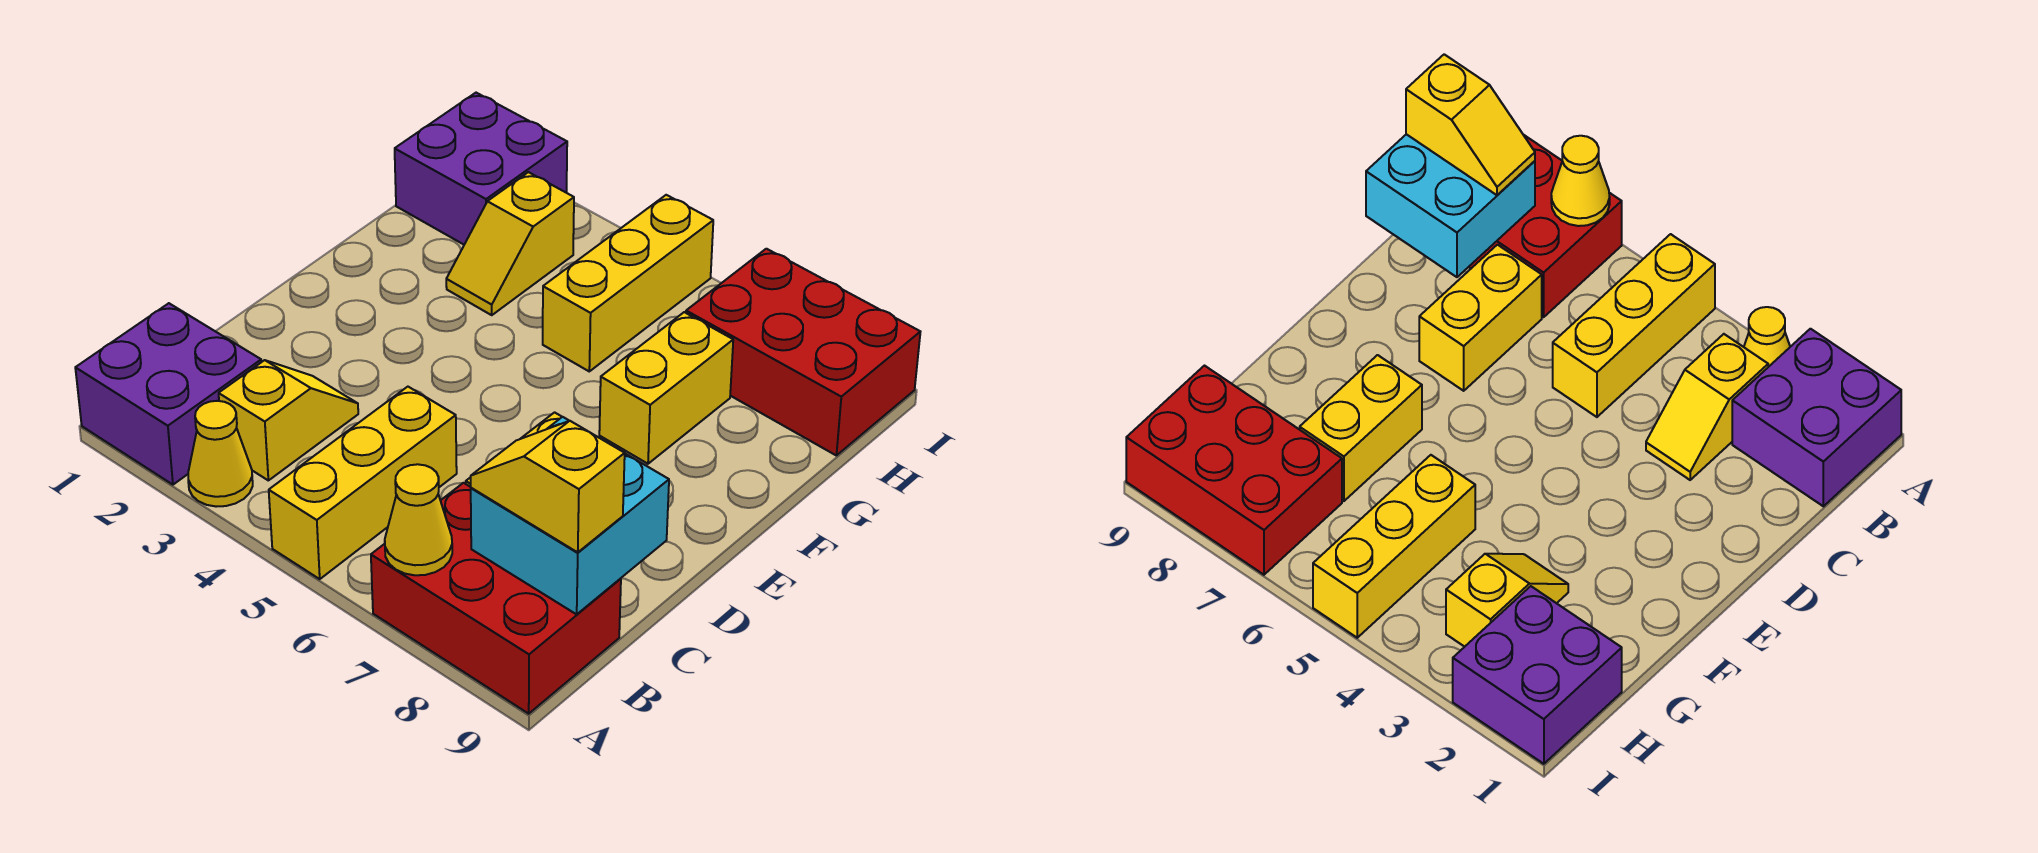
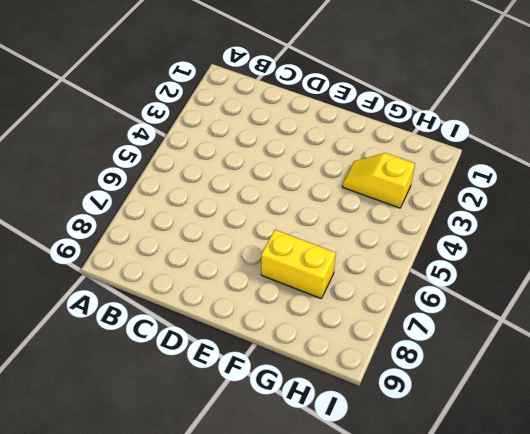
none -> purple brick A1:B2 level 1
none -> yellow cone A3 level 1
none -> yellow brick A5:C5 level 1

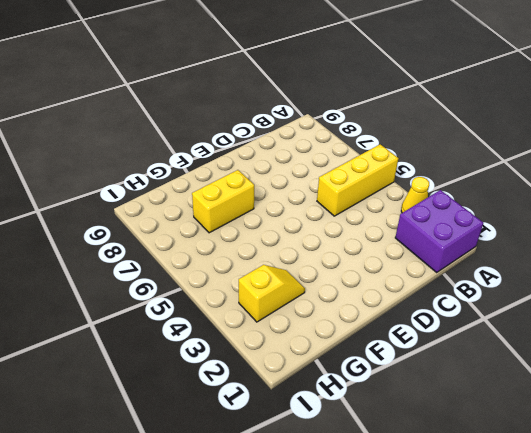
none -> red brick A7:B9 level 1
none -> yellow slope B3:C3 level 1 top B
none -> yellow brick C7:D7 level 1

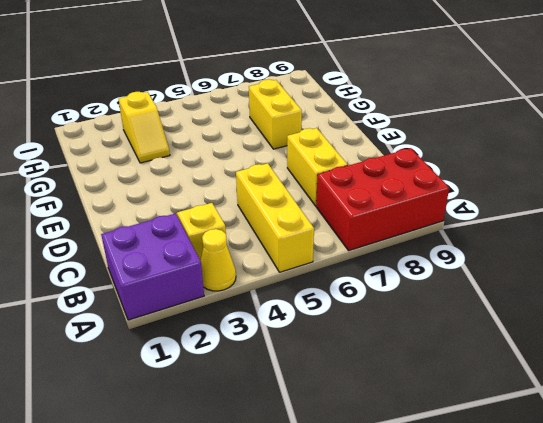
none -> yellow brick G5:I5 level 1
none -> purple brick H1:I2 level 1
none -> red brick H7:I9 level 1

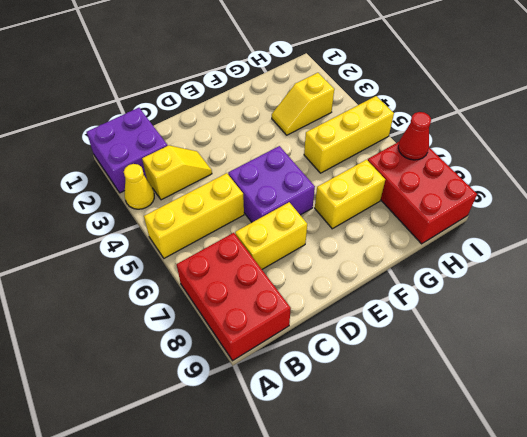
purple brick D5:E6 level 1 -> purple brick H1:I2 level 1
red cone I7 level 2 -> none
none -> yellow cone A7 level 2
none -> cyan brick B8:C9 level 2
none -> yellow slope B8:B9 level 3 top 9

